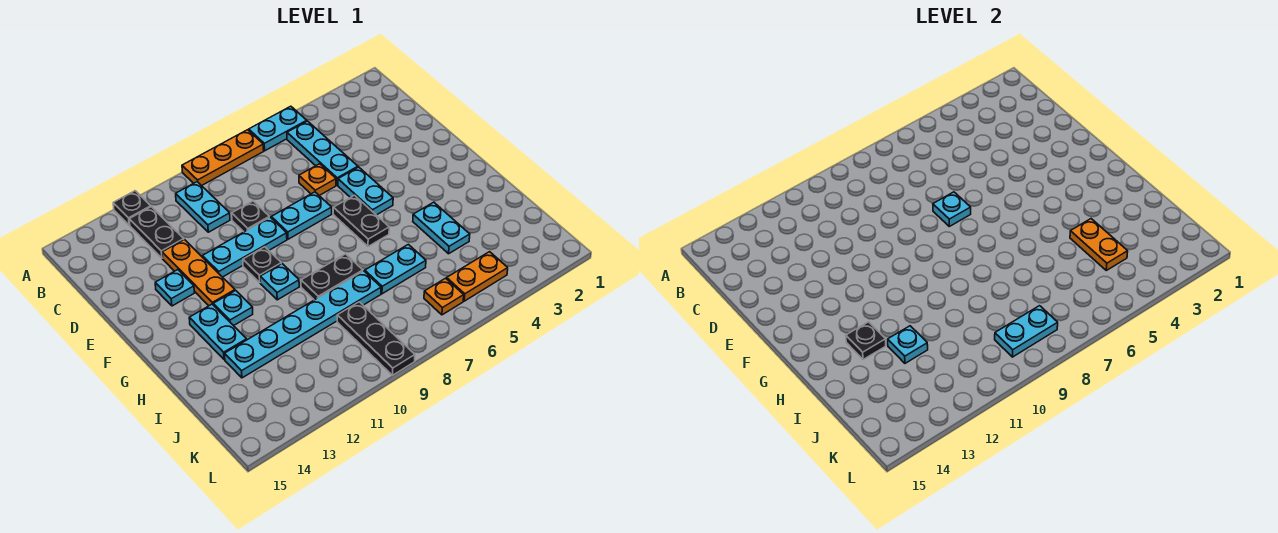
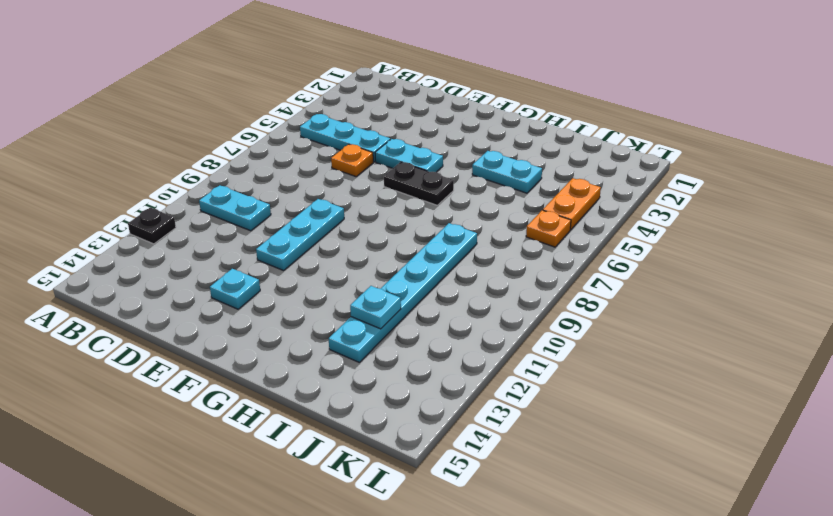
none -> cyan plate A5:A6 level 1
none -> orange plate A7:A9 level 1
none -> black plate B12:C12 level 1
none -> black plate D9 level 1

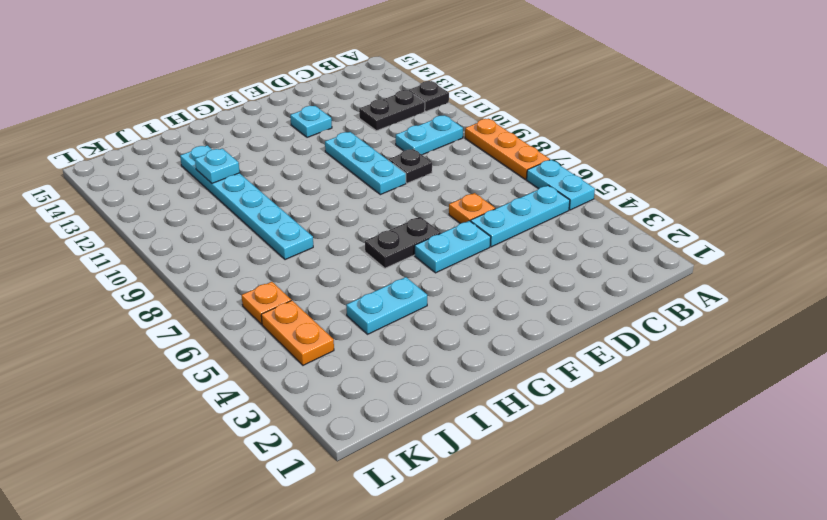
none -> orange plate D12:F12 level 1
none -> cyan plate E7:E8 level 1
none -> black plate F10 level 1
none -> cyan plate G10 level 1

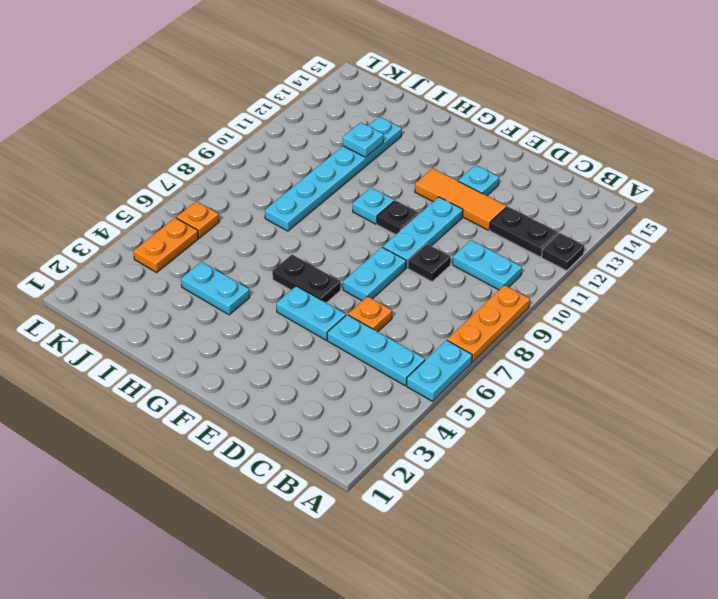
orange tile D12:F12 level 1 -> orange plate D12:F12 level 1
none -> cyan plate G12 level 1
none -> cyan plate G13:H13 level 1
none -> black plate H8:H9 level 1
none -> cyan plate I6:I7 level 1

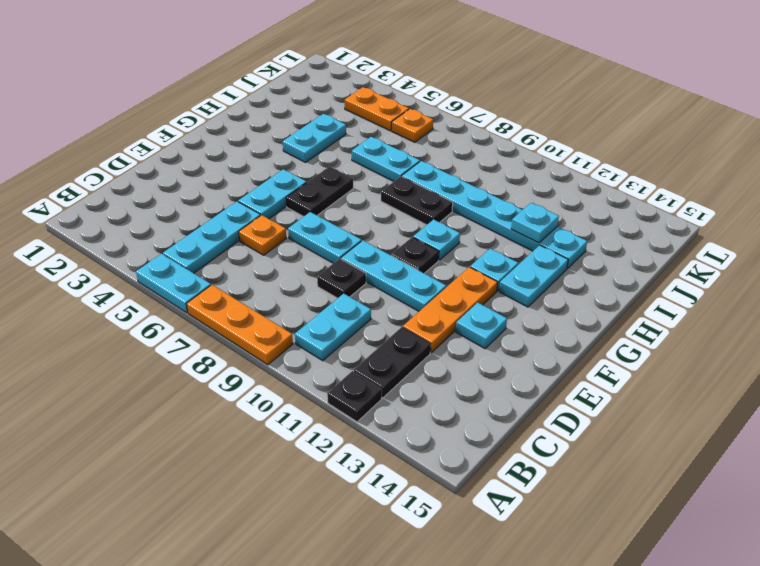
none -> black plate J9:L9 level 1
none -> cyan plate E7 level 2
none -> black plate H13 level 2
none -> orange plate I4:J4 level 2

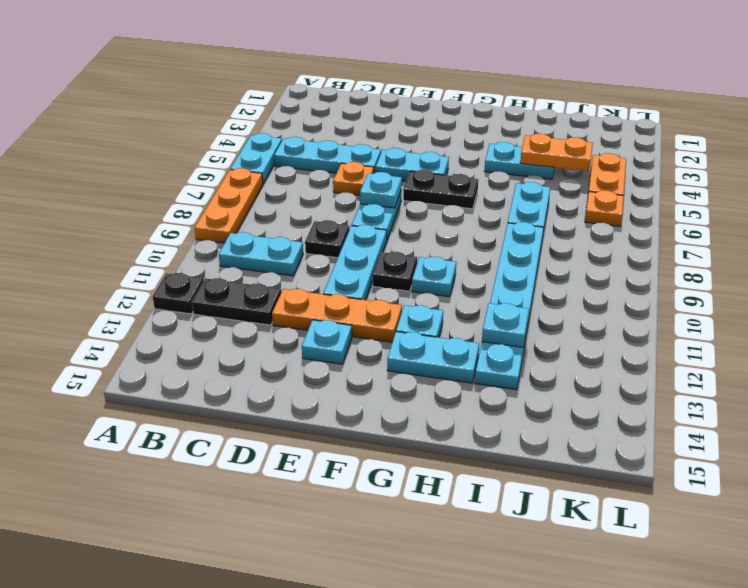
none -> black plate H8:H9 level 1
none -> black plate J9:L9 level 1
none -> black plate H13 level 2
none -> cyan plate K8:K9 level 2

